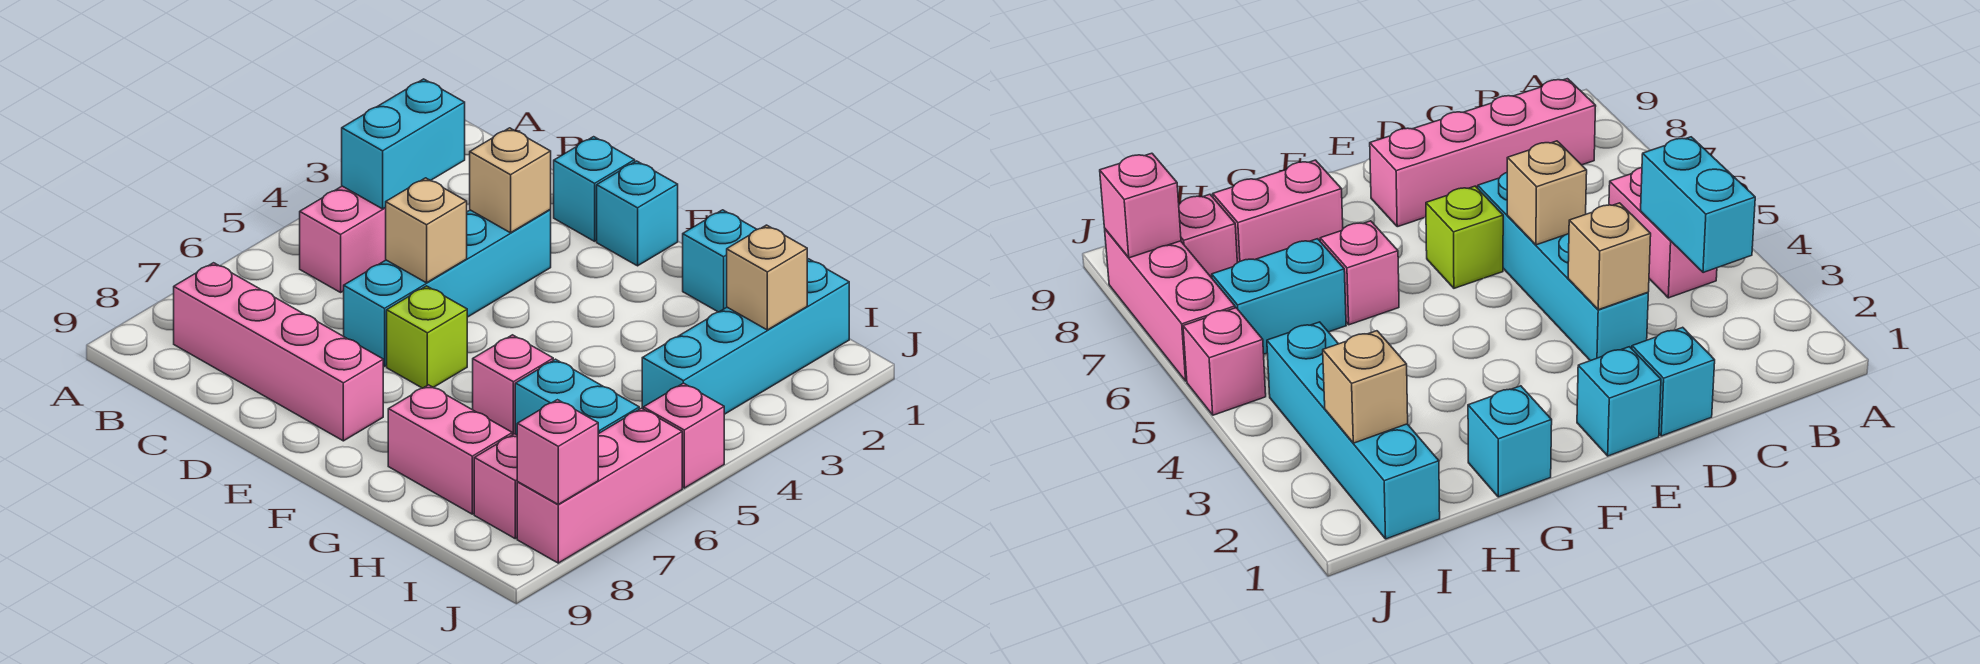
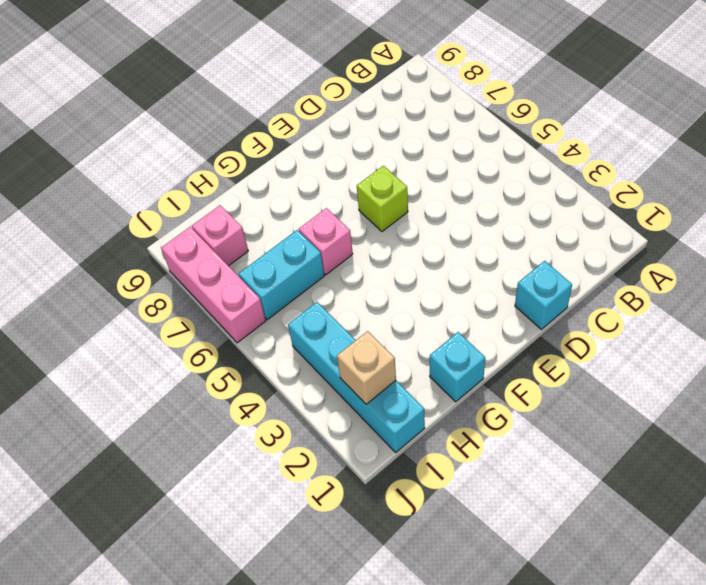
none -> pink brick B4:B5 level 1
none -> pink brick B8:E8 level 1
none -> cyan brick D3:D6 level 1

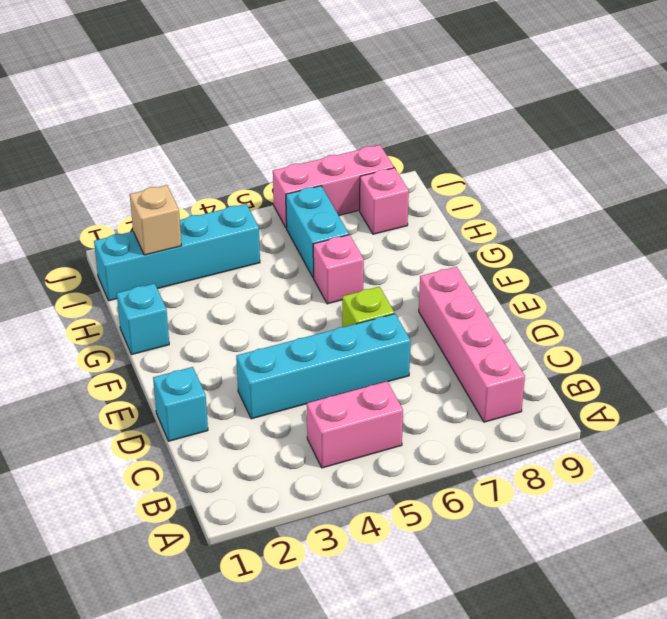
none -> cyan brick E1 level 1
none -> pink brick G8:H8 level 1
none -> pink brick J5 level 1

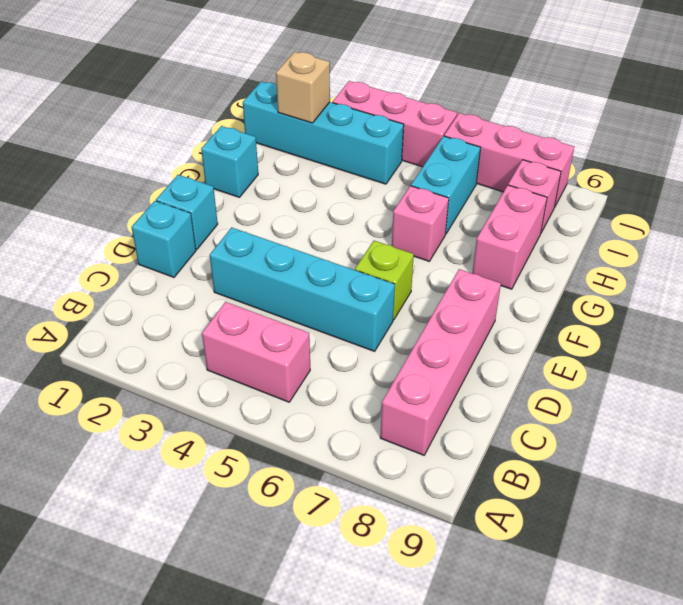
pink brick J3:J5 level 1 -> pink brick J5 level 1
none -> cyan brick B3:B4 level 2
none -> tan brick D3 level 2
none -> tan brick D5 level 2

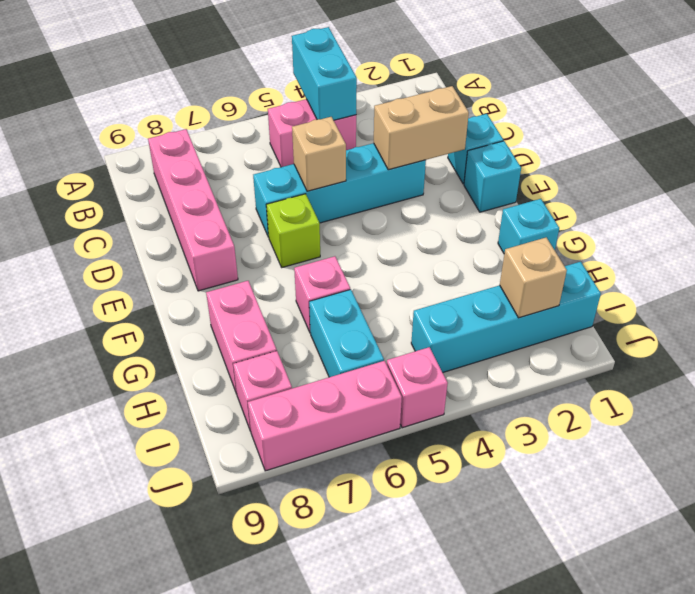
cyan brick A4:B4 level 2 -> cyan brick B3:B4 level 2
tan brick D2:D3 level 2 -> tan brick D3 level 2
none -> pink brick J8 level 2

